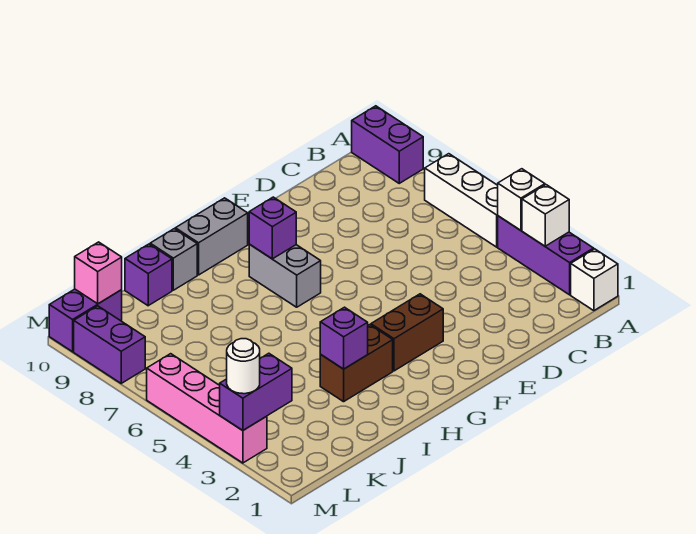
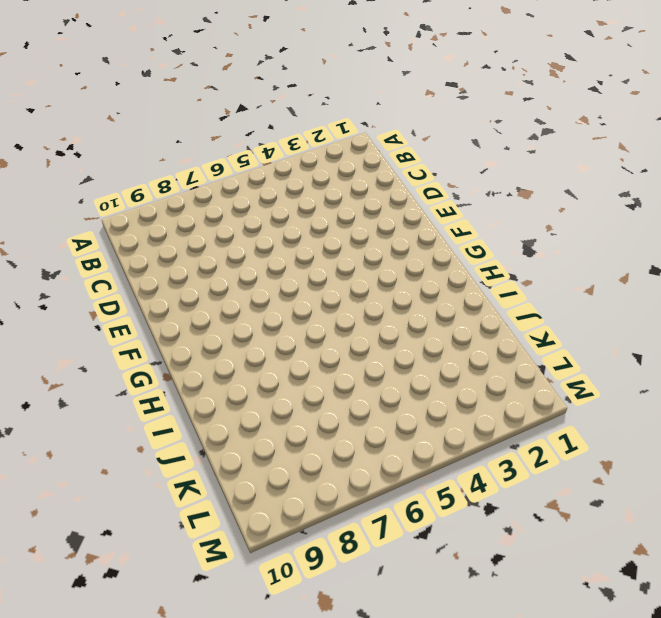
none -> white brick A1 level 1
none -> purple brick A2:A4 level 1
none -> white brick A5:A7 level 1

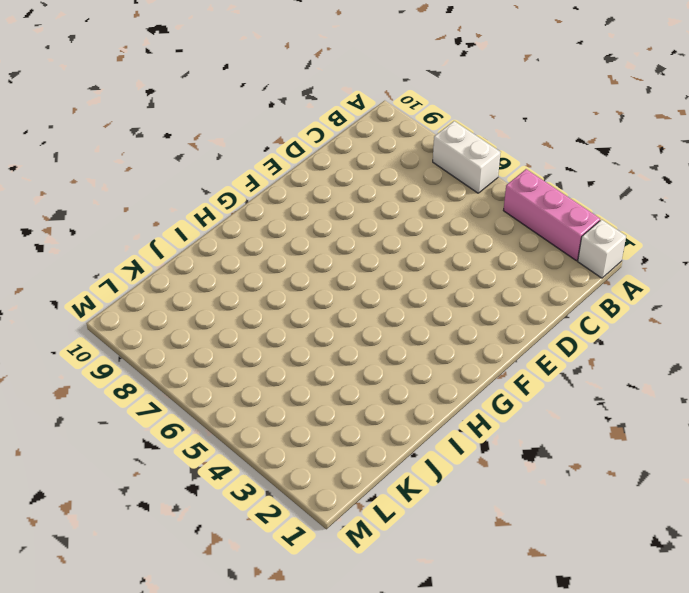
pink brick A2:A4 level 1 -> purple brick A2:A4 level 1
white brick A6:A7 level 1 -> white brick A5:A7 level 1
none -> purple brick A9:A10 level 1
none -> brown brick F3:G3 level 1
none -> grey brick G7:G8 level 1

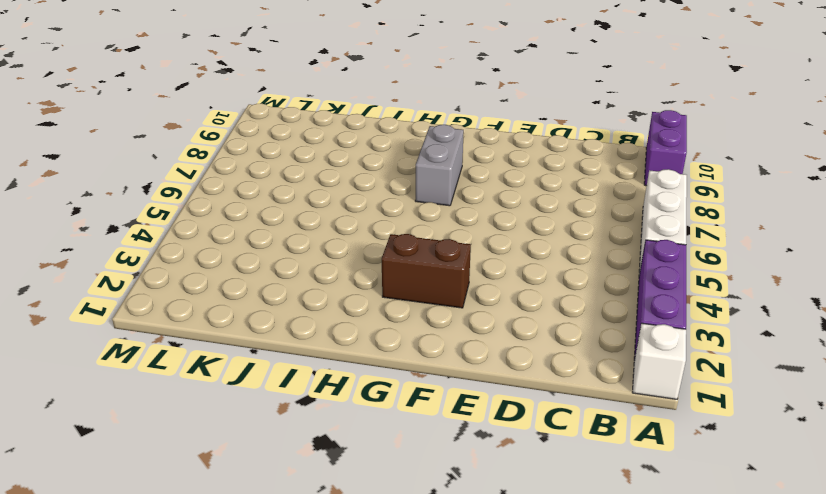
none -> grey brick G10:H10 level 1
none -> brown brick H3:I3 level 1
none -> grey brick I10 level 1

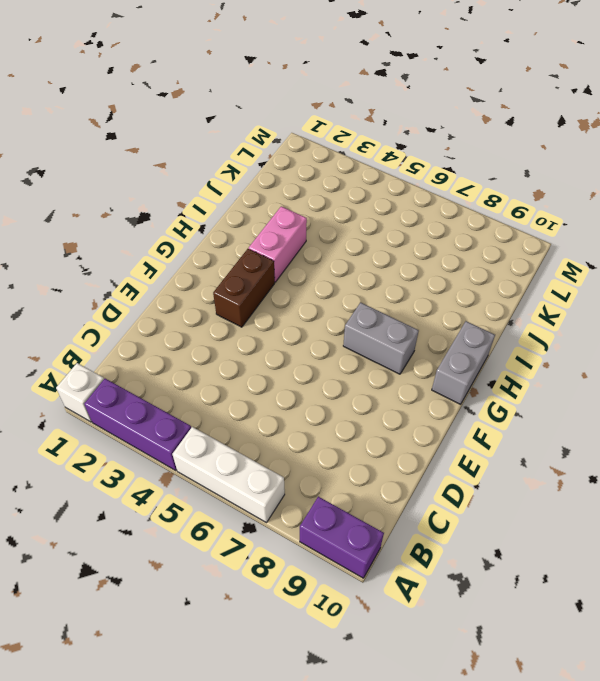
pink brick H3:I3 level 1 -> brown brick H3:I3 level 1
none -> grey brick I10 level 1
none -> purple brick J10 level 1
none -> purple brick L10:M10 level 1

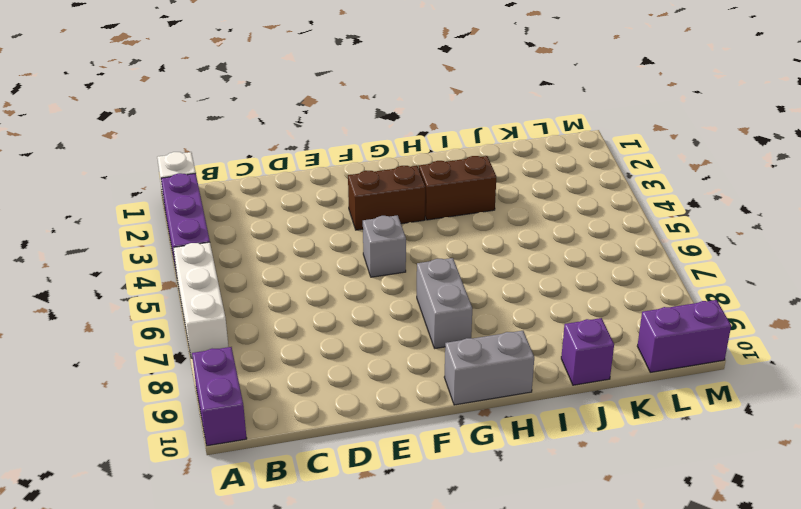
grey brick F5 level 1 -> grey brick I10 level 1
none -> pink brick M3:M6 level 1
none -> purple brick M8:M9 level 1
none -> white brick A3 level 2

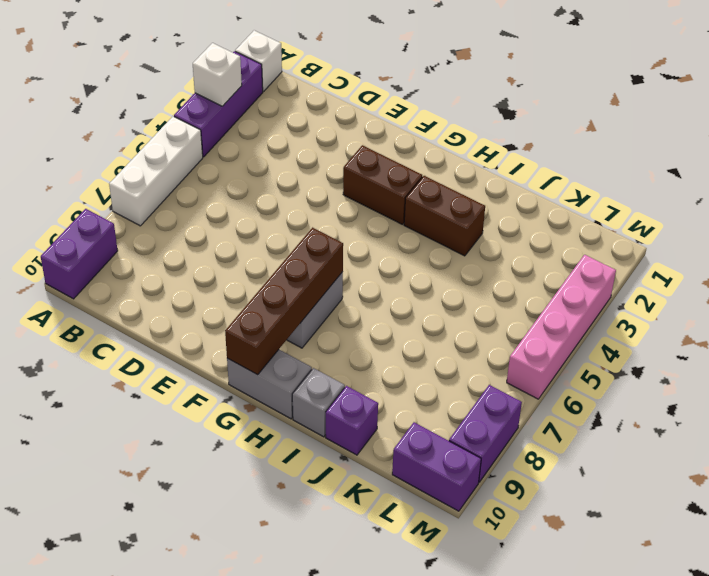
brown brick G7:G10 level 2 -> purple brick G8 level 2
none -> white brick A4 level 2
none -> purple brick I3 level 2
none -> purple brick L3:M3 level 2

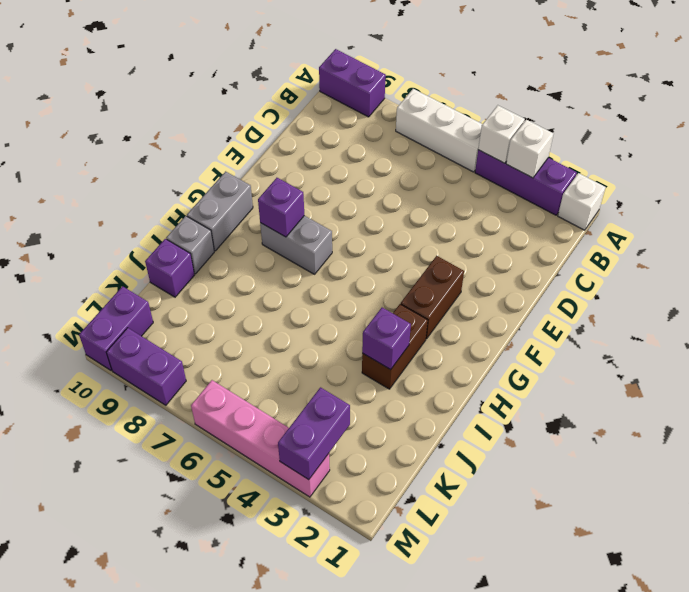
none -> pink brick L10 level 2
none -> white round brick M3 level 3

